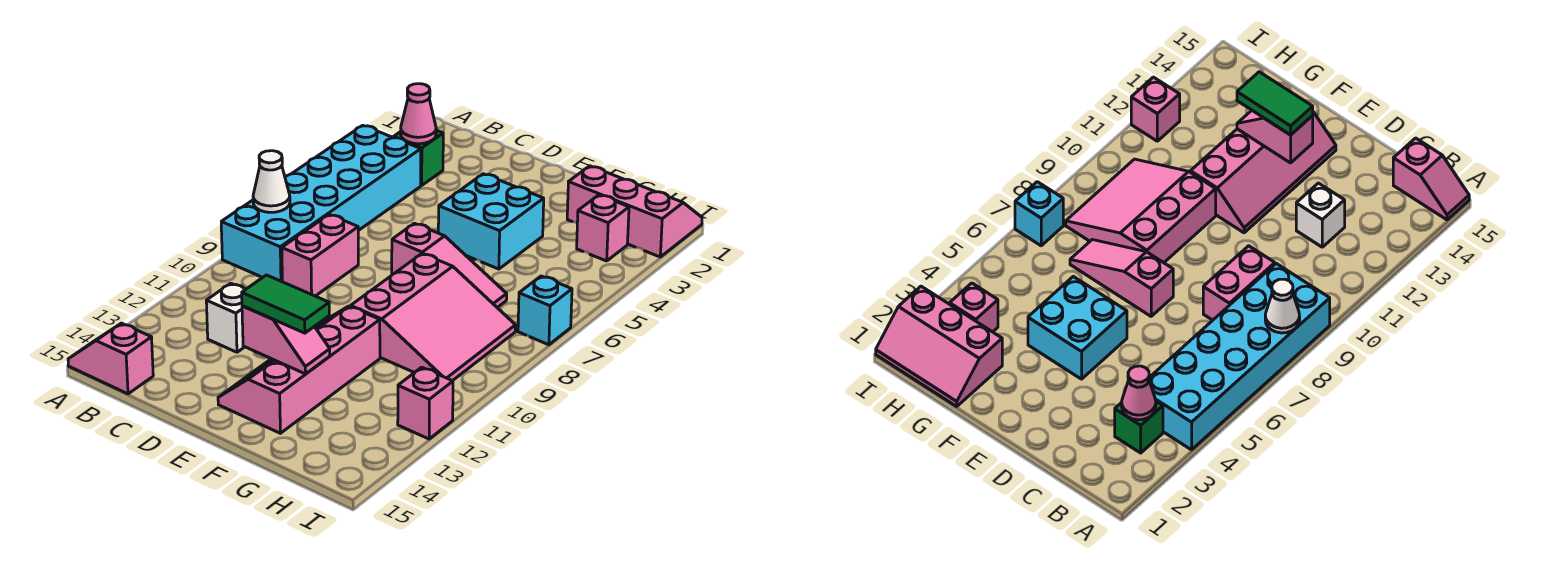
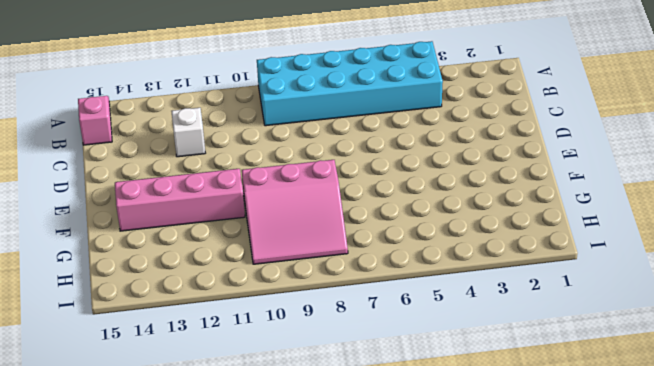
none -> green brick B3 level 1
none -> pink brick C8:C9 level 1
none -> cyan brick E4:F5 level 1

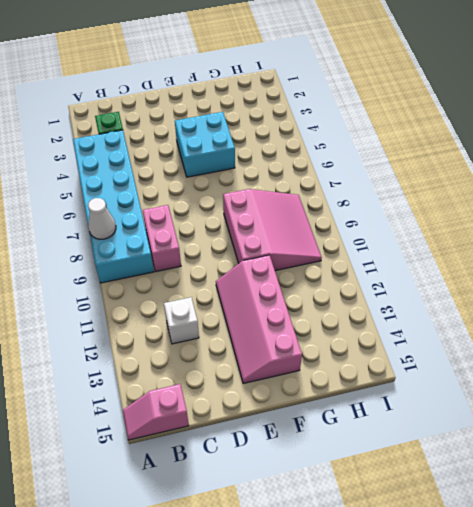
none -> pink slope E7:G7 level 1 top E
none -> pink slope G1:I2 level 1 top 2
none -> pink brick H3 level 1

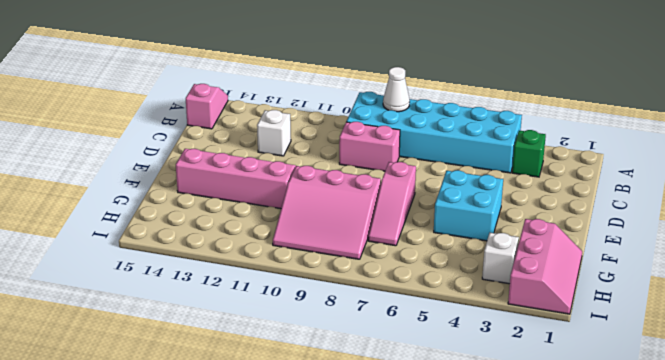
white brick H3 level 1 -> pink brick H3 level 1
none -> cyan brick I7 level 1
none -> pink brick I12 level 1
none -> pink cone B3 level 2

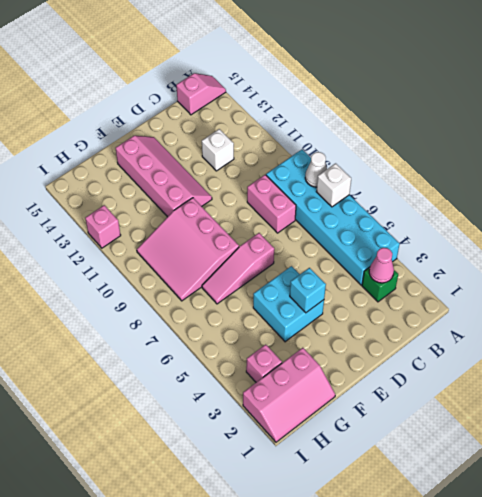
white brick A7 level 2 -> none
cyan brick E4 level 2 -> cyan brick I7 level 1
none -> pink slope E13:F13 level 2 top E
none -> green tile E13:F13 level 3

